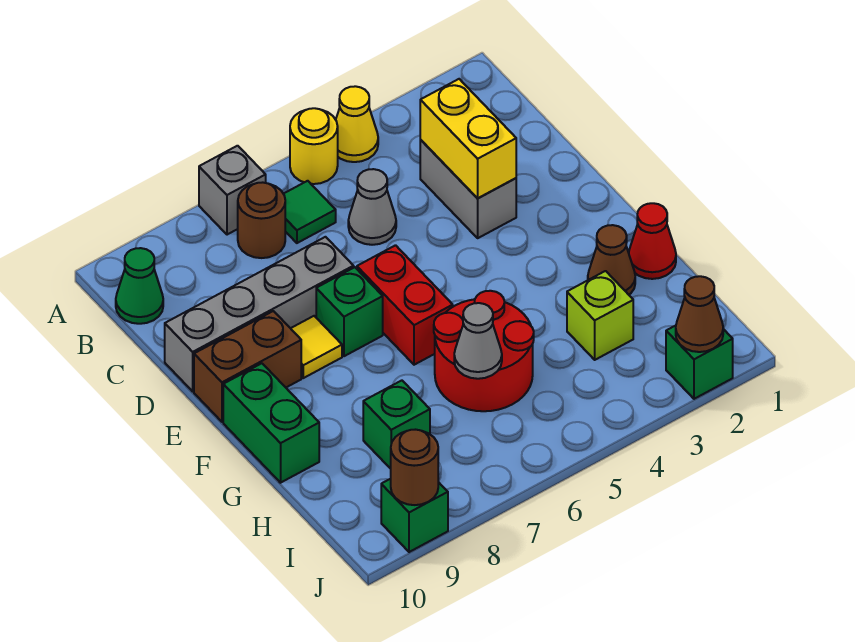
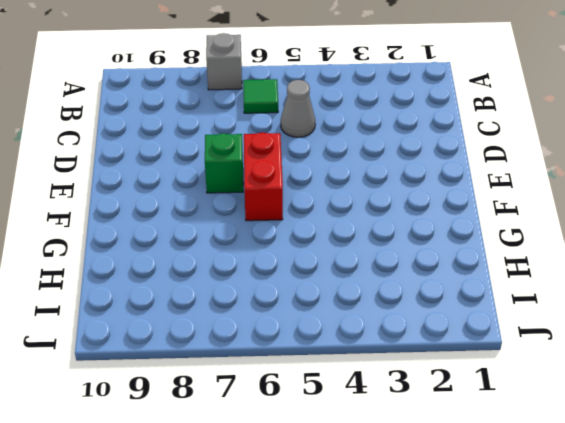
none -> yellow cone A4 level 1
none -> yellow round brick A5 level 1
none -> brown round brick B7 level 1

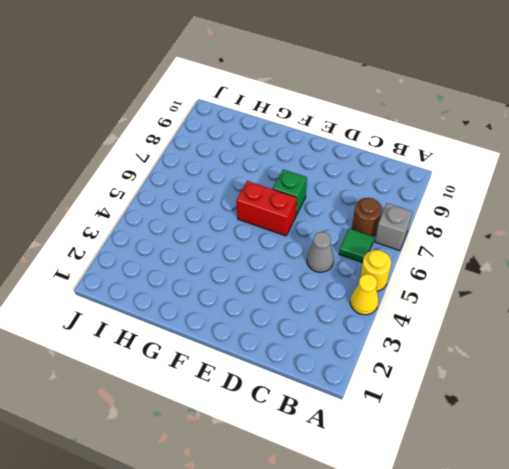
none -> green cone B10 level 1
none -> grey brick C3:D3 level 1
none -> grey brick D7:D10 level 1

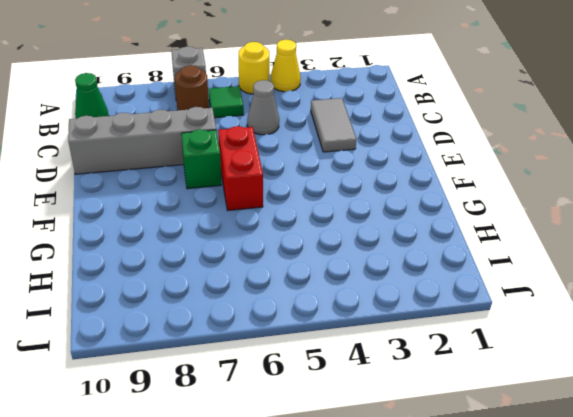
grey tile C3:D3 level 1 -> grey brick C3:D3 level 1
none -> yellow tile E8 level 1
none -> brown brick E9:E10 level 1
none -> green brick F10:G10 level 1

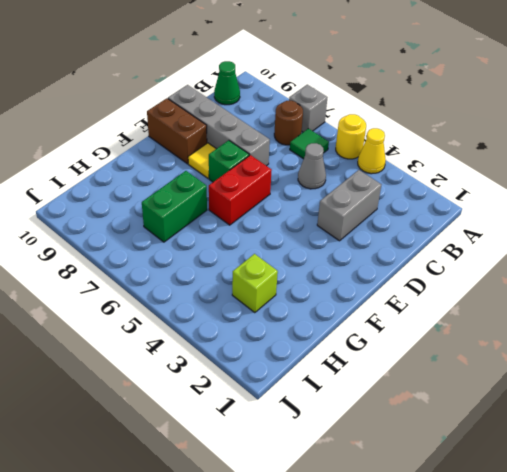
green brick G7:H7 level 1 -> green brick F10:G10 level 1
none -> red cone G1 level 1
none -> brown cone G2 level 1
none -> red round brick G5:H6 level 1

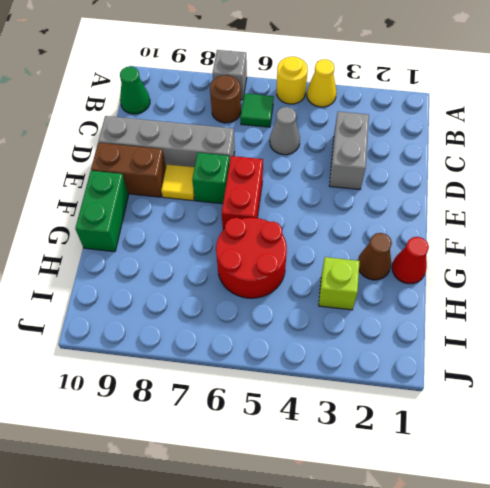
none -> green brick H8 level 1
none -> green brick J2 level 1
none -> green brick J9 level 1

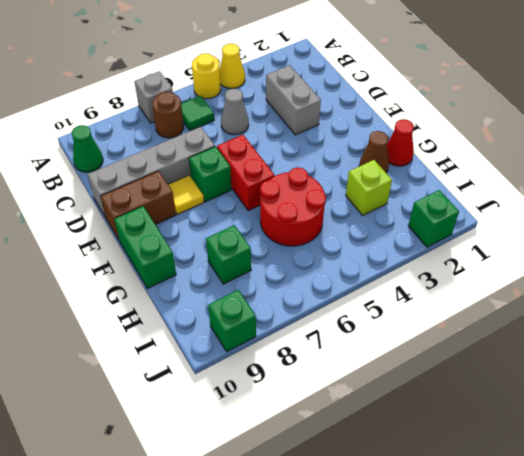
none -> yellow brick C3:D3 level 2
none -> grey cone H6 level 2
none -> brown cone J2 level 2

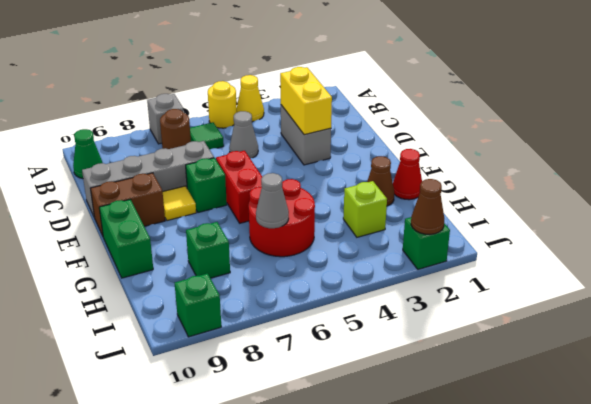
none -> brown round brick J9 level 2

